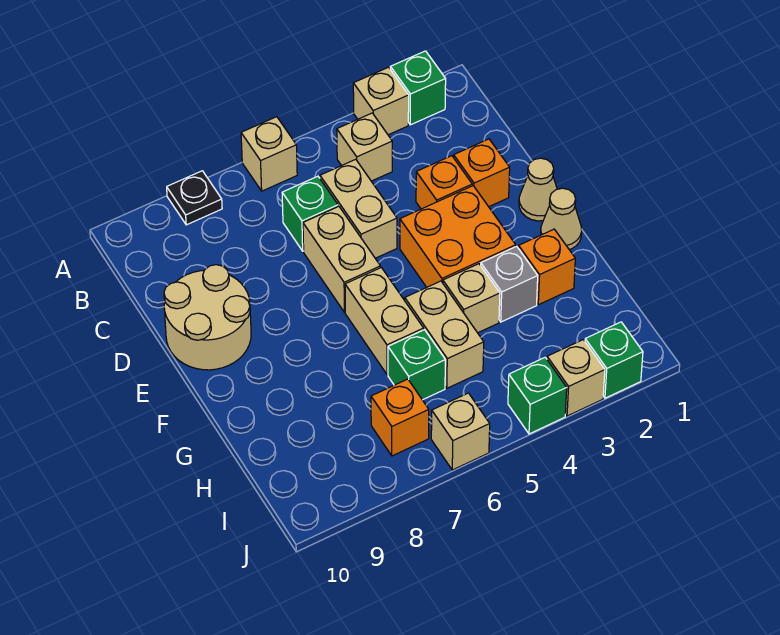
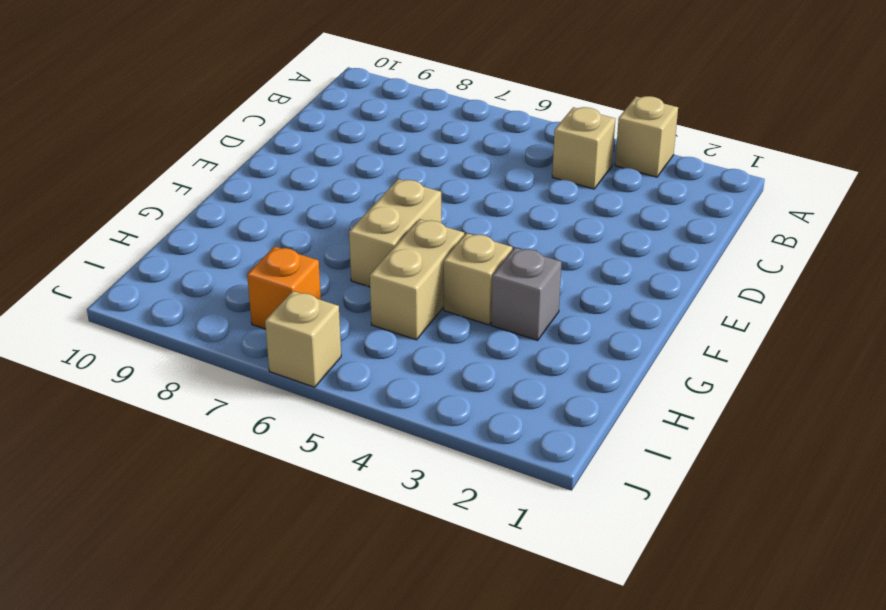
none -> green brick A2 level 1
none -> tan brick A6 level 1
none -> black plate A8 level 1

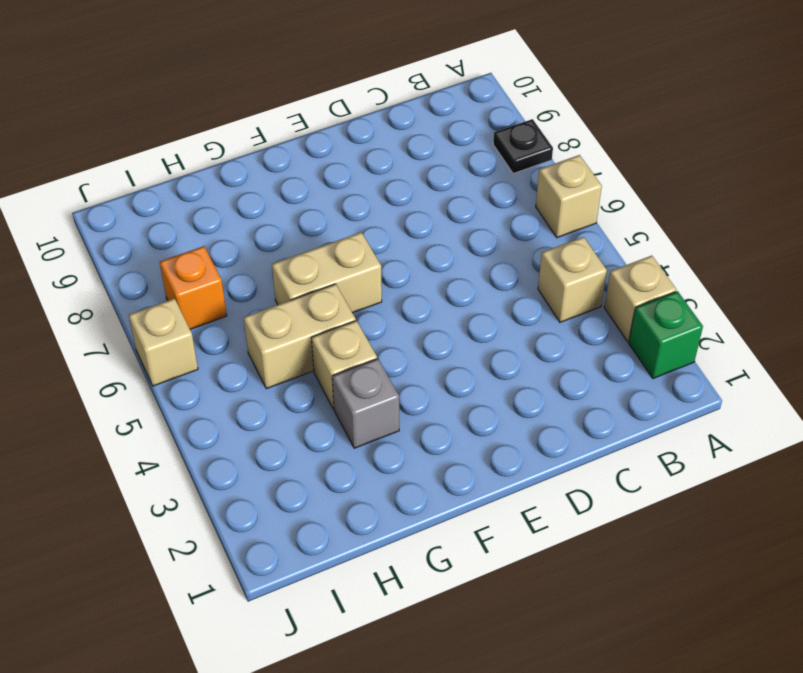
none -> tan brick C5:D5 level 1
none -> green brick C6 level 1
none -> orange brick D2 level 1

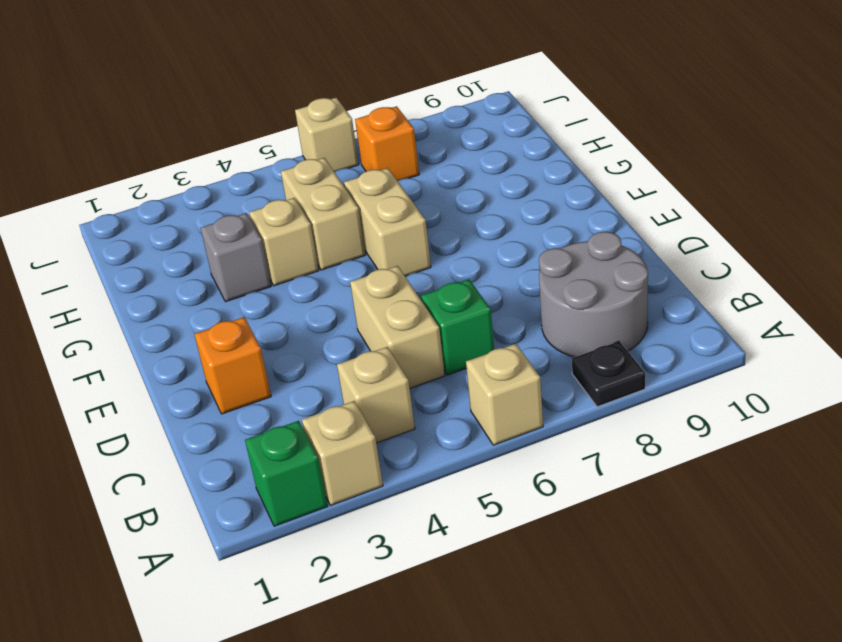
grey round brick B8:C9 level 1 -> none
none -> orange brick D3 level 1
none -> tan brick D6:E6 level 1
none -> tan round brick D9:E10 level 1

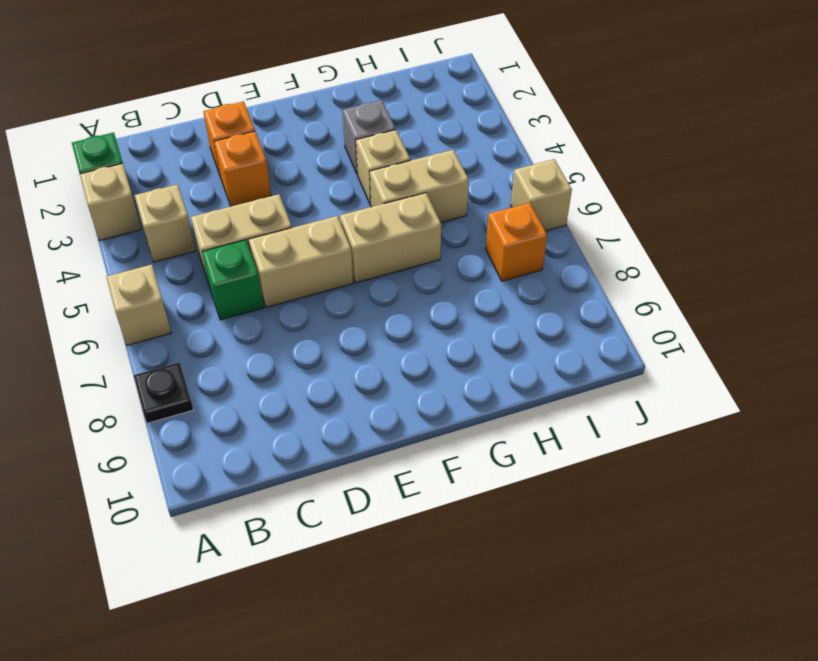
none -> tan round brick D9:E10 level 1
none -> tan cone E1 level 1
none -> orange brick E3:F4 level 1

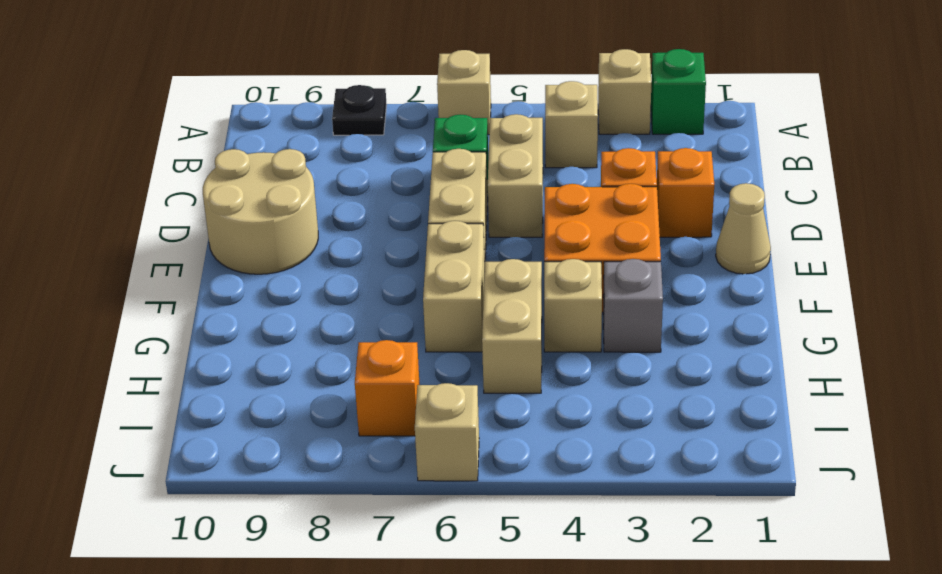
none -> tan cone F1 level 1
none -> orange brick G2 level 1
none -> green brick H6 level 1

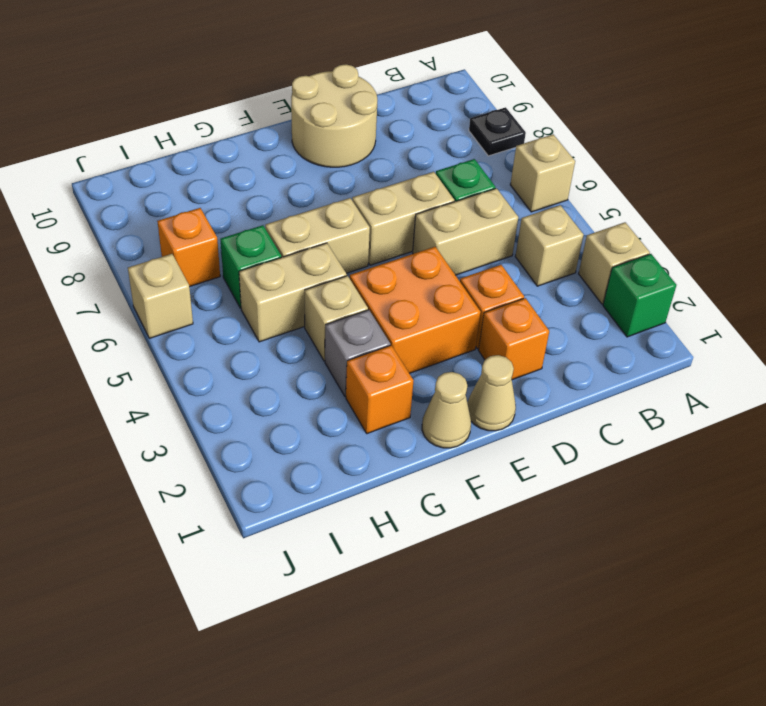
none -> green brick J2 level 1
none -> tan brick J3 level 1
none -> green brick J4 level 1

